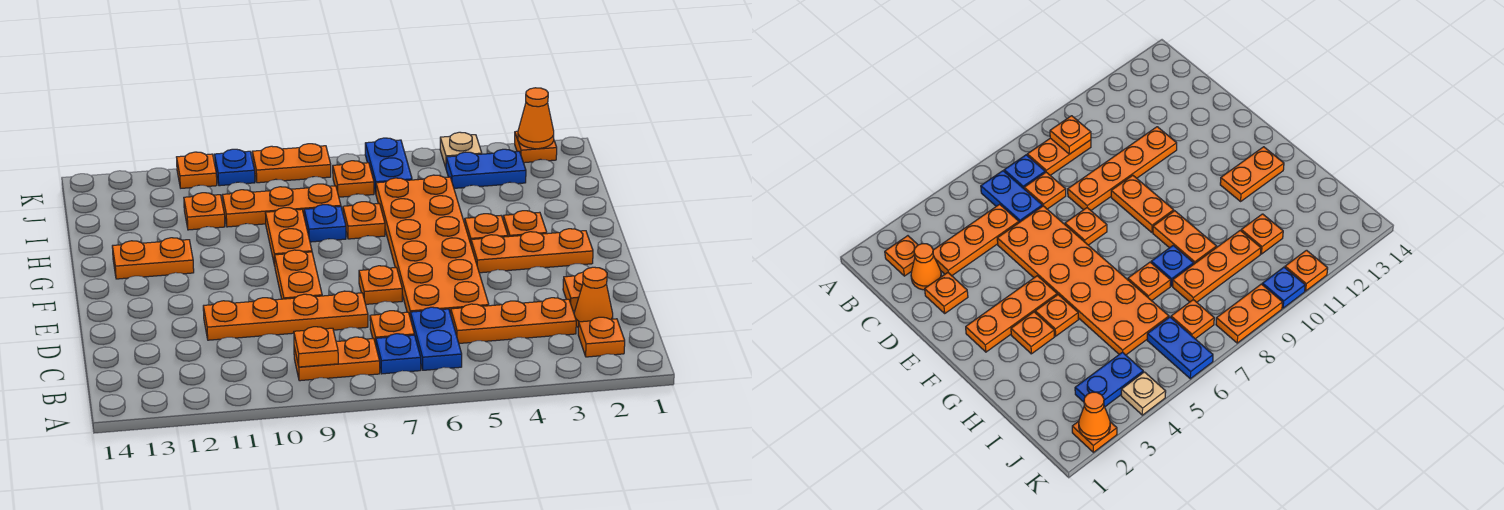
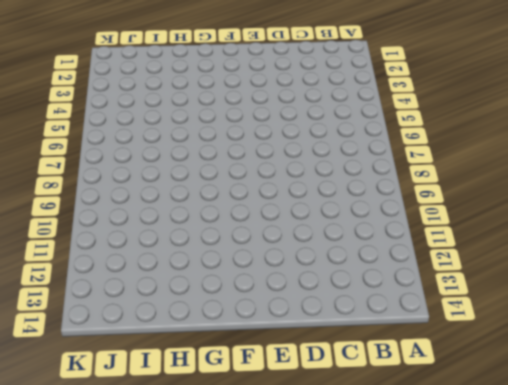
none -> orange plate B2 level 1
none -> blue plate B6:C6 level 1
none -> blue plate B7 level 1
none -> orange plate B8:B9 level 1

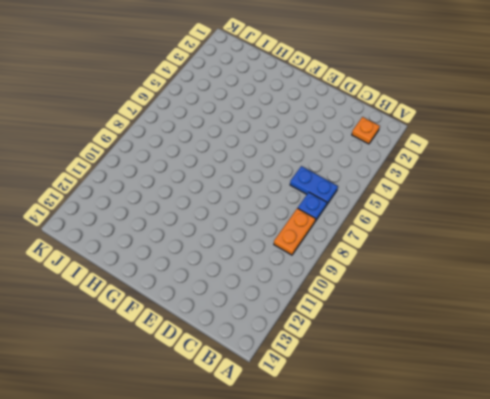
none -> orange cone C2 level 1
none -> orange plate C3:C5 level 1
none -> orange plate C7 level 1
none -> orange plate D2 level 1

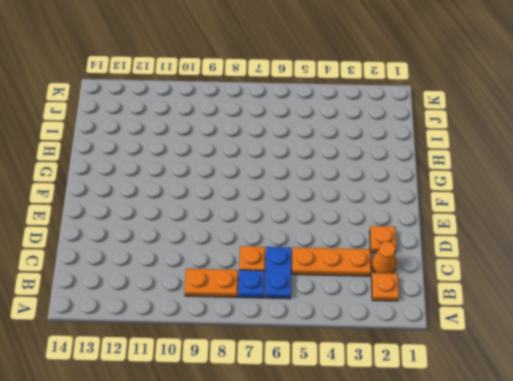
none -> orange plate D5:I6 level 1
none -> orange plate D8:D11 level 1
none -> orange plate E7 level 1
none -> orange plate E9:F9 level 1

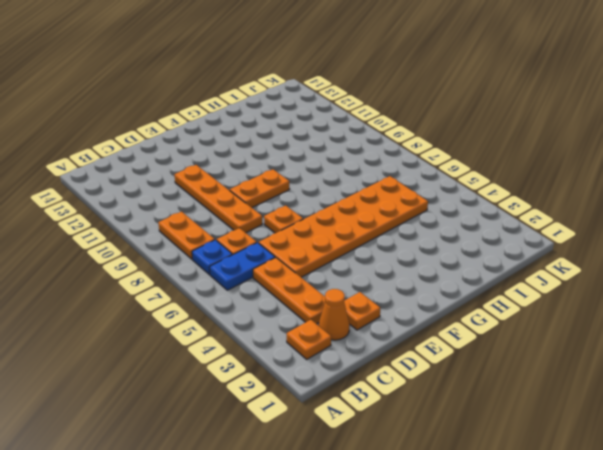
none -> orange plate F2:F4 level 1
none -> orange plate G3 level 1
none -> orange plate G4 level 1
none -> orange plate G9:H9 level 1

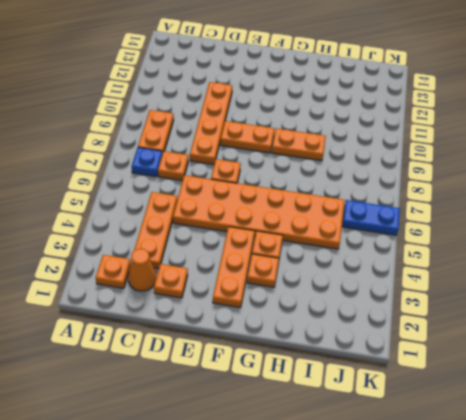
none -> blue plate B6:C6 level 1
none -> orange plate G12:G13 level 1
none -> orange plate H7 level 1
none -> blue plate H8 level 1

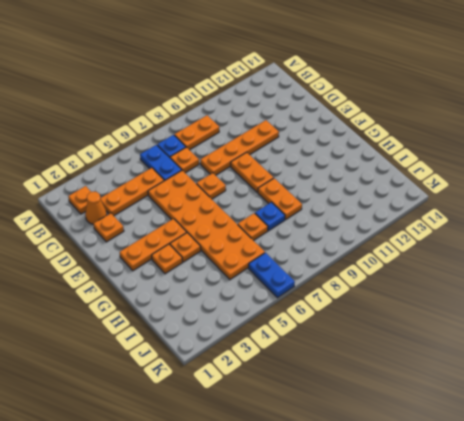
none -> orange plate G12:G13 level 1
none -> orange plate I8:I10 level 1
none -> orange plate I11 level 1
none -> blue plate J3:J4 level 1

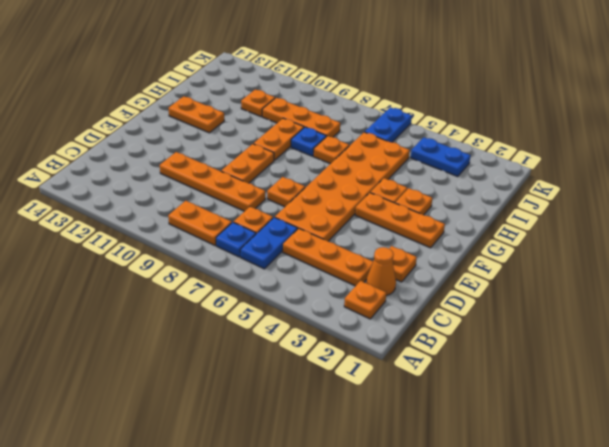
none -> orange plate J7 level 1
none -> orange plate K2 level 1
none -> tan plate K4 level 1
none -> orange plate K8:K9 level 1

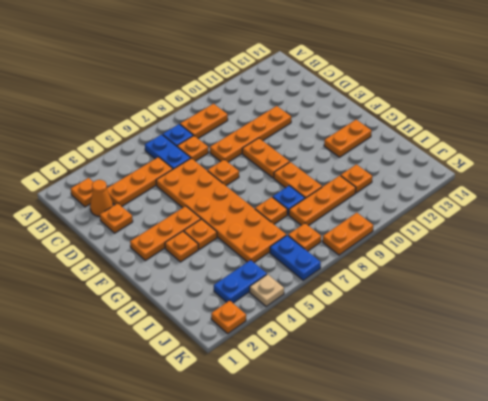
none -> blue plate K10 level 1
none -> orange plate K11 level 1
none -> orange plate B9 level 2
none -> orange cone K2 level 2

